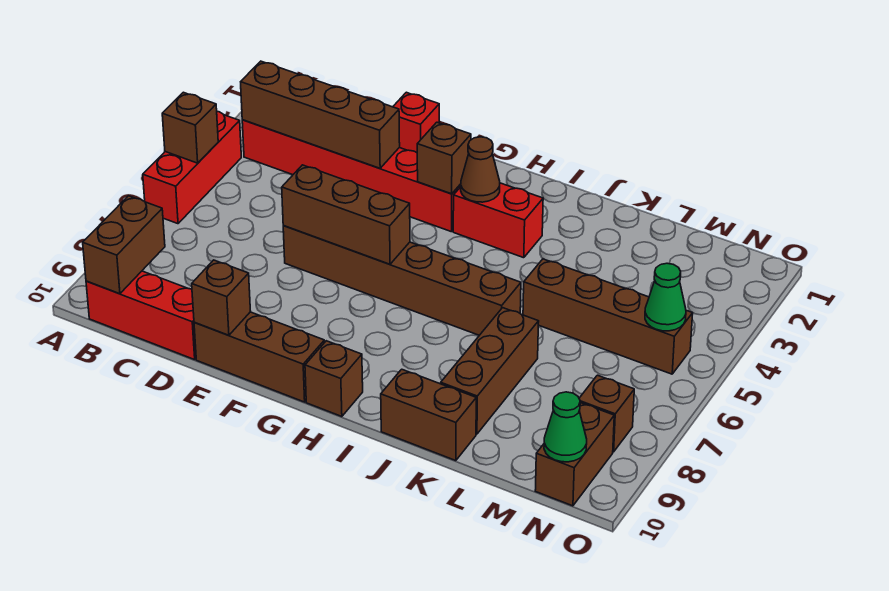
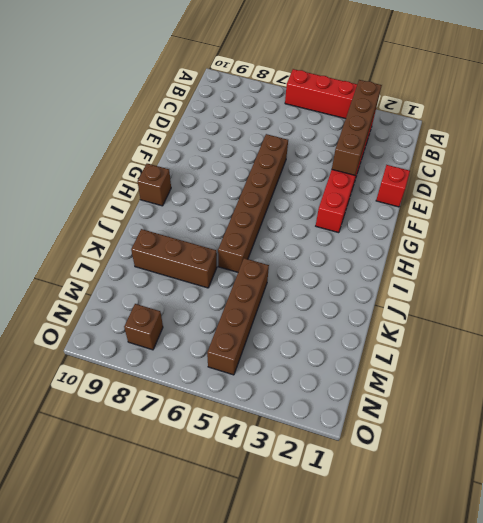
none -> red brick B10:D10 level 1
none -> brown brick E10:G10 level 1
none -> red brick H3:I3 level 1

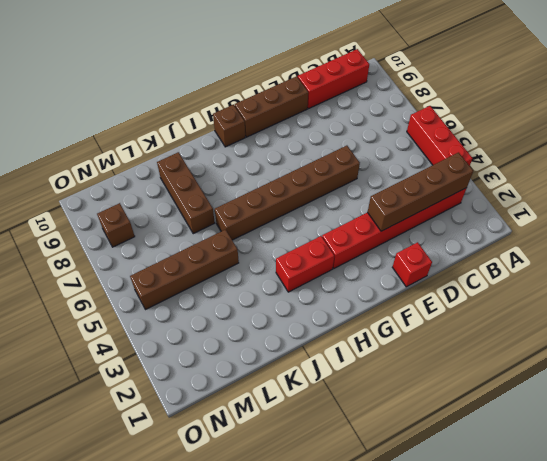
none -> brown brick J10:K10 level 1
none -> brown brick N9:N10 level 1
none -> brown brick A5 level 2

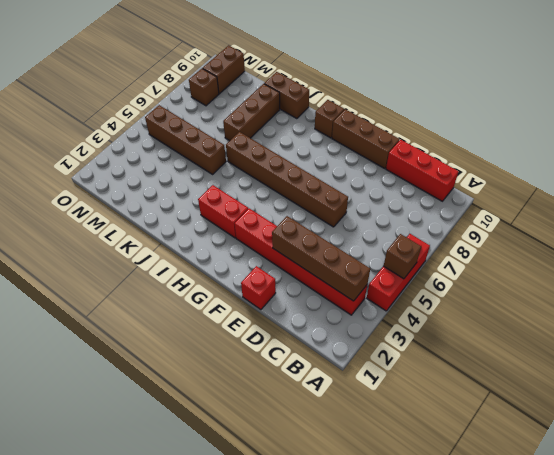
none -> brown brick B9:B10 level 2
none -> brown brick E6:G6 level 2
none -> brown brick E10 level 2

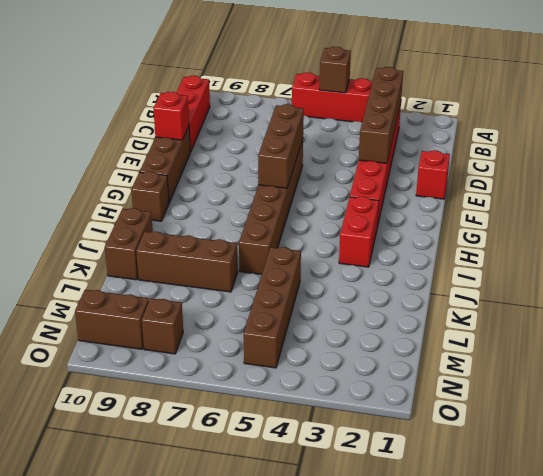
red brick E10 level 2 -> brown brick E10 level 2
none -> brown brick B9:B10 level 2
none -> brown brick G3 level 2
none -> brown cone H3 level 2

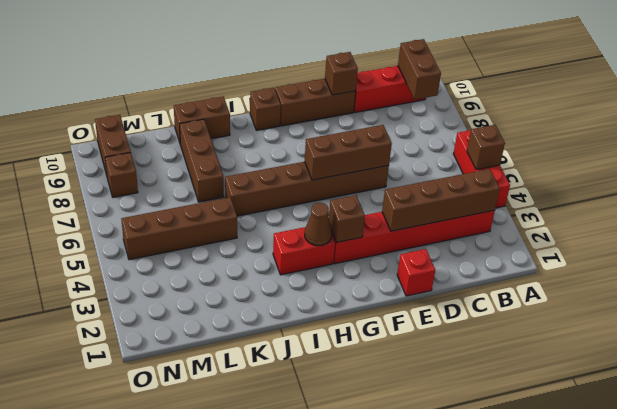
none -> green cone N5 level 2
none -> green cone N10 level 2

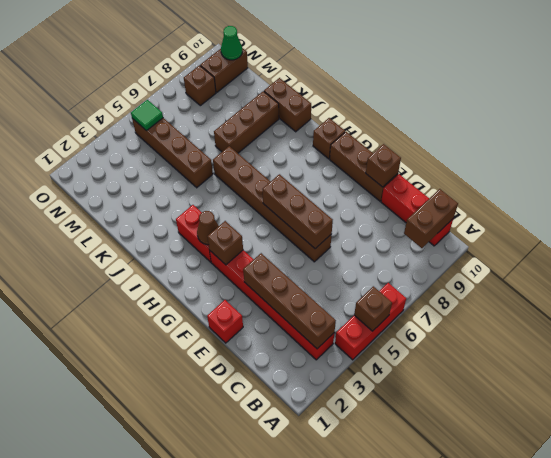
green tile N5 level 2 -> green cone N5 level 2

